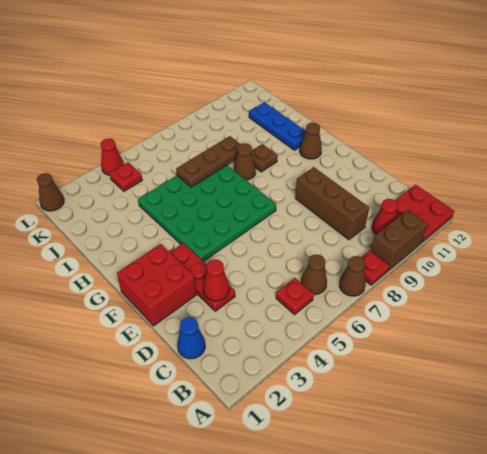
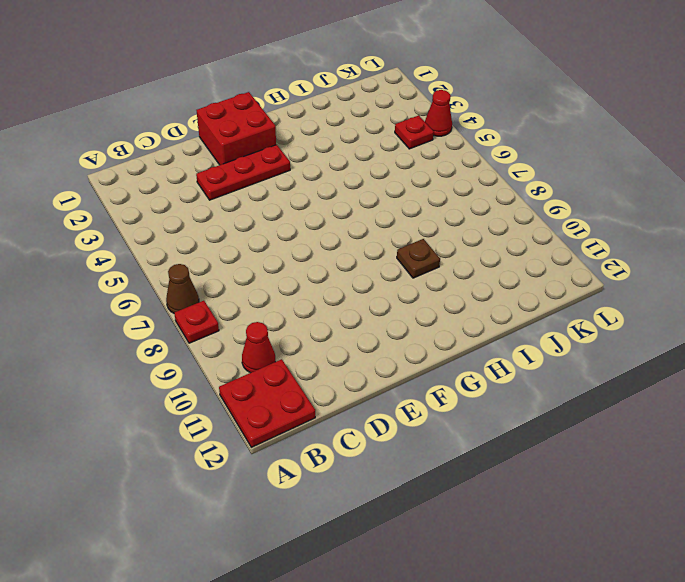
none -> brown brick A9:A10 level 1
none -> red plate B5 level 1
none -> brown cone B6 level 1

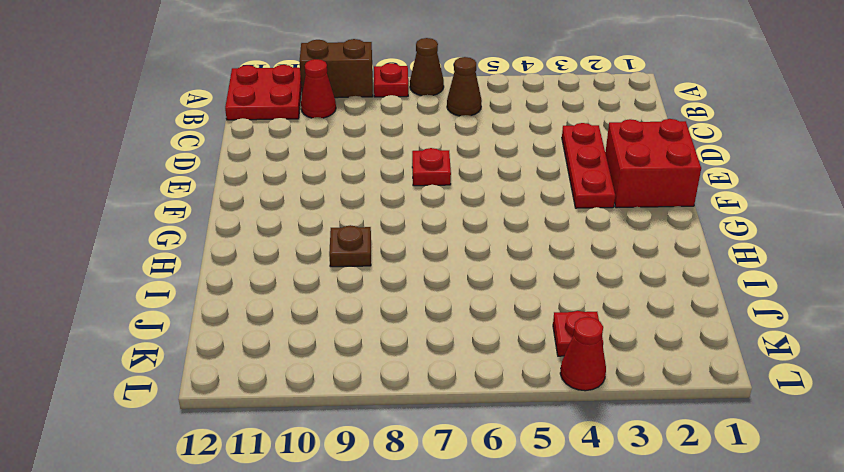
red plate E7 level 1 -> red plate B5 level 1
none -> blue cone C1 level 1
none -> brown brick C9:E9 level 1
none -> green plate F4:I7 level 1

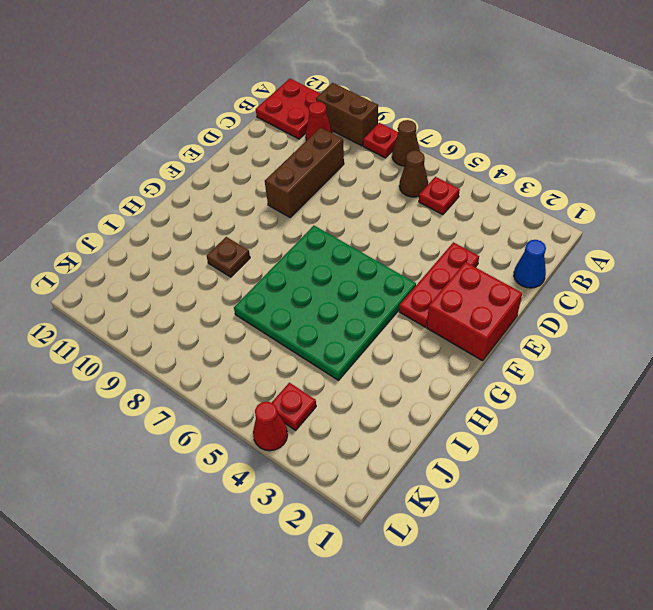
none -> brown cone G11 level 1
none -> brown cone H8 level 1
none -> blue plate H11:J11 level 1

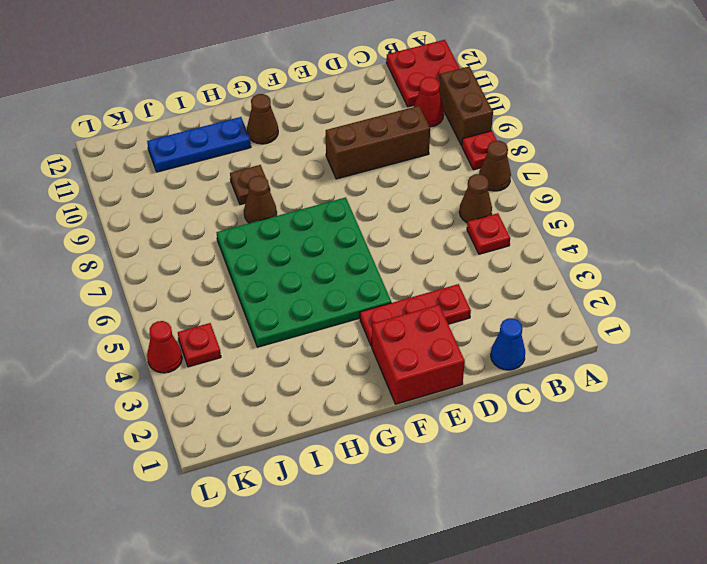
none -> brown cone L1 level 1
none -> red cone D3 level 2
none -> brown plate I6:I8 level 2

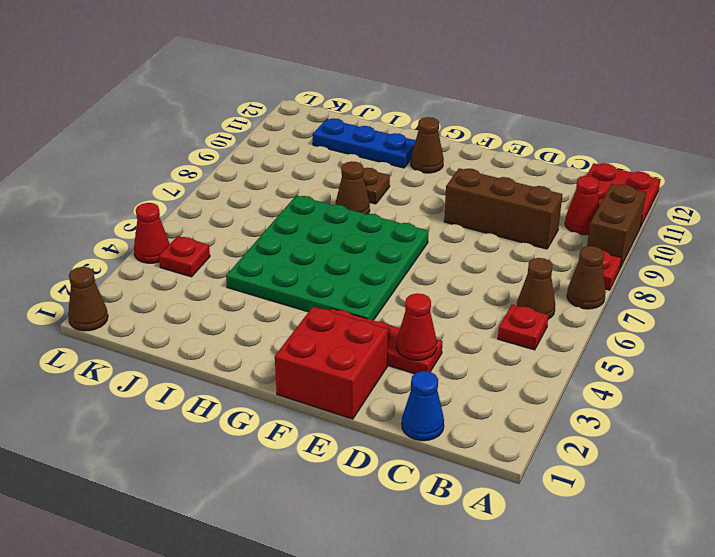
none -> brown plate I6:I8 level 2

